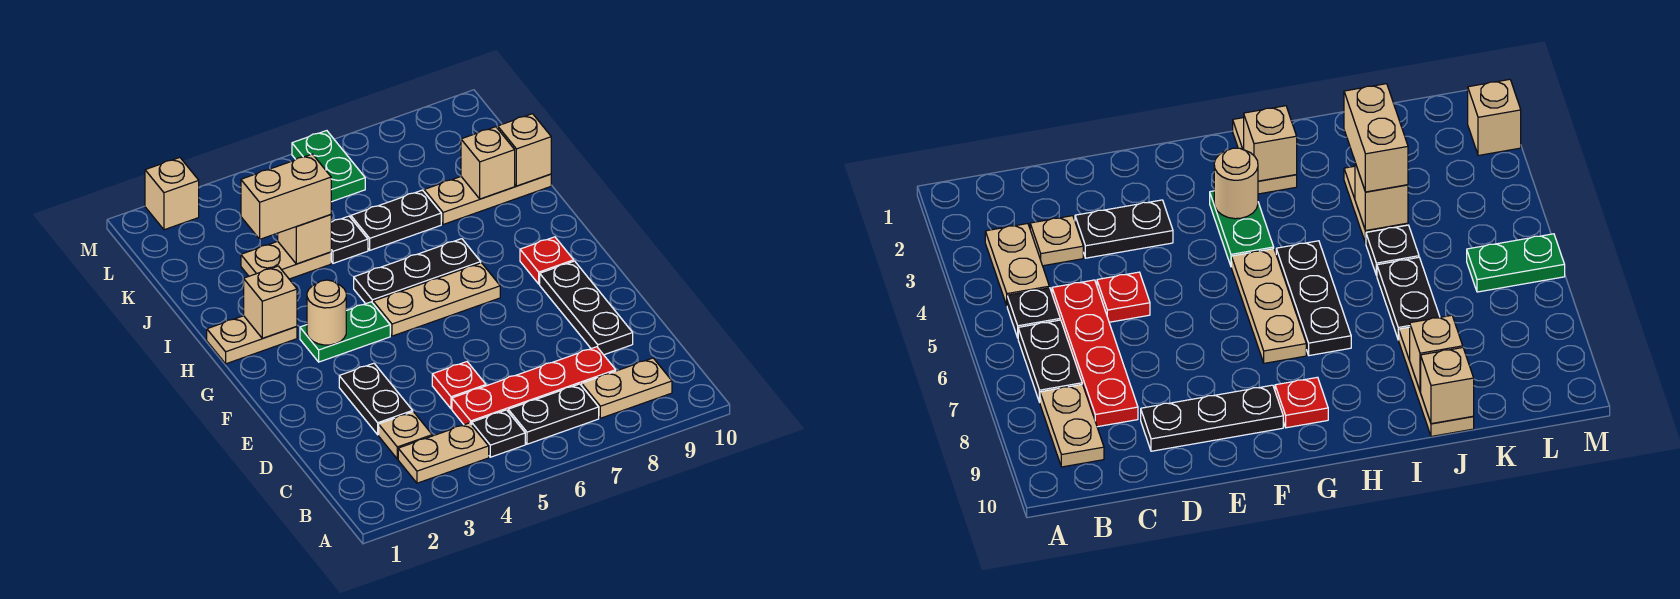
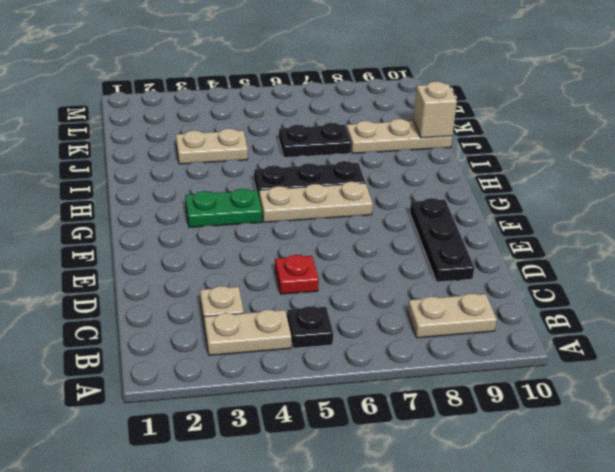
none -> black plate B6:B7 level 1
none -> red plate C5:C8 level 1
none -> black plate D3:E3 level 1

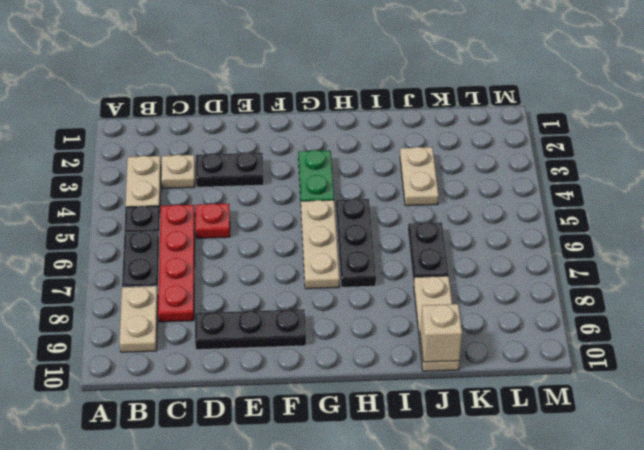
none -> red plate G9 level 1
none -> tan plate H1:H2 level 1
none -> black plate J5 level 1

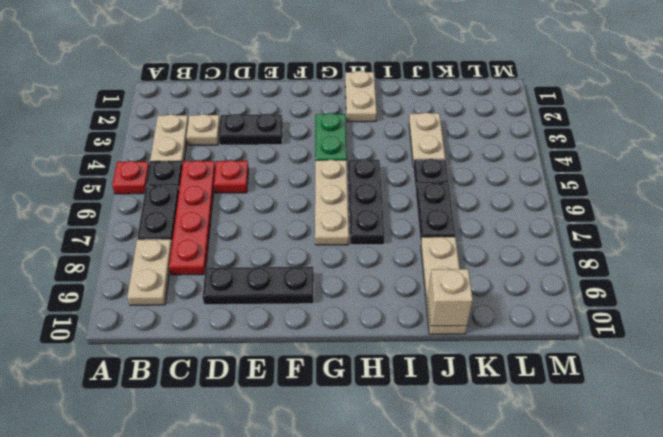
red plate A5 level 1 -> red plate G9 level 1
none -> green plate L6:M6 level 1
none -> tan brick M2 level 1
none -> tan round brick G3 level 2

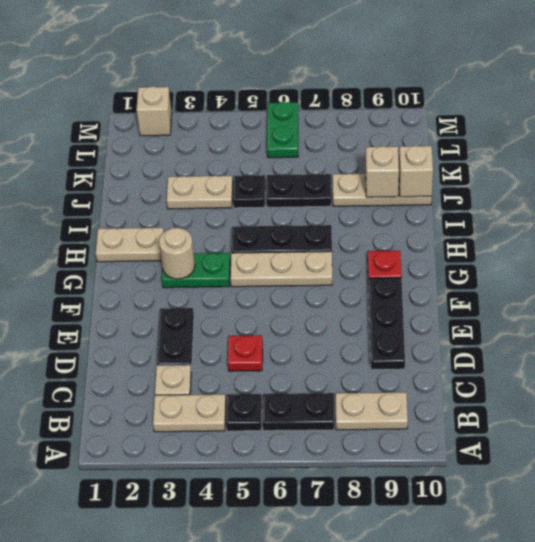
none -> red plate C5:C8 level 1
none -> tan brick H2 level 2
none -> tan brick J4 level 2

